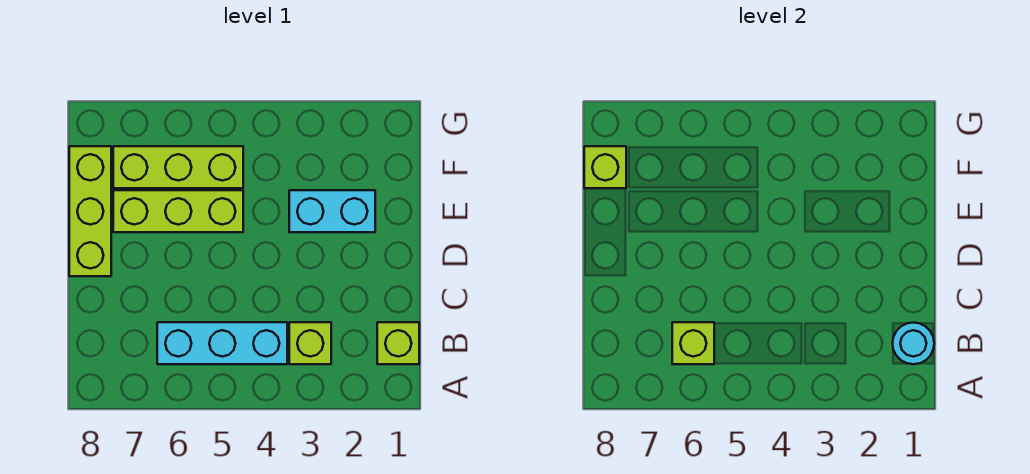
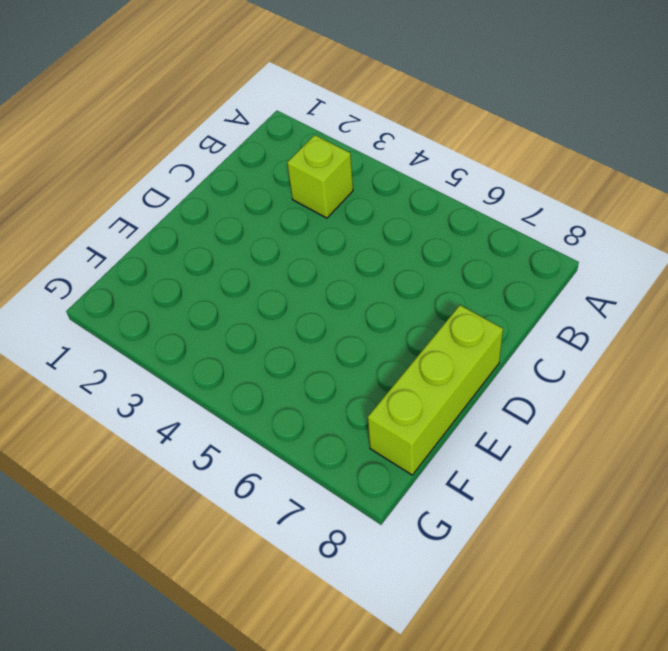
none -> lime brick B1 level 1
none -> cyan brick B4:B6 level 1

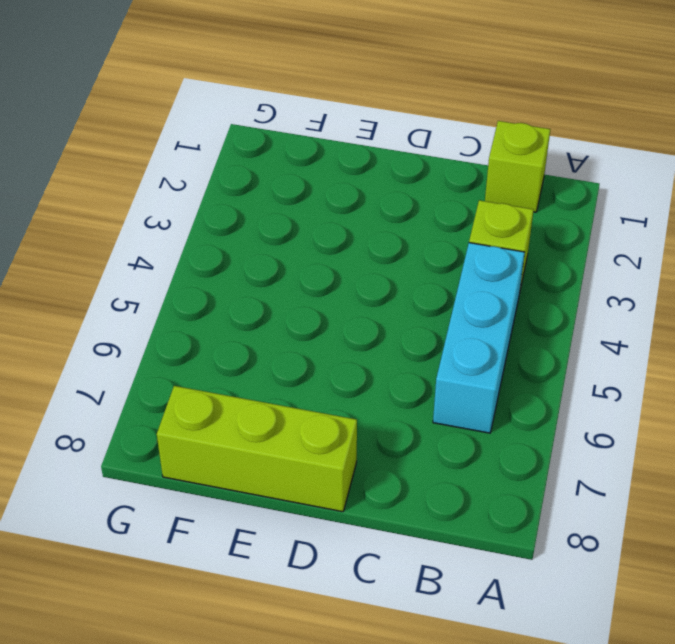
none -> cyan brick E2:E3 level 1
none -> lime brick E5:E7 level 1

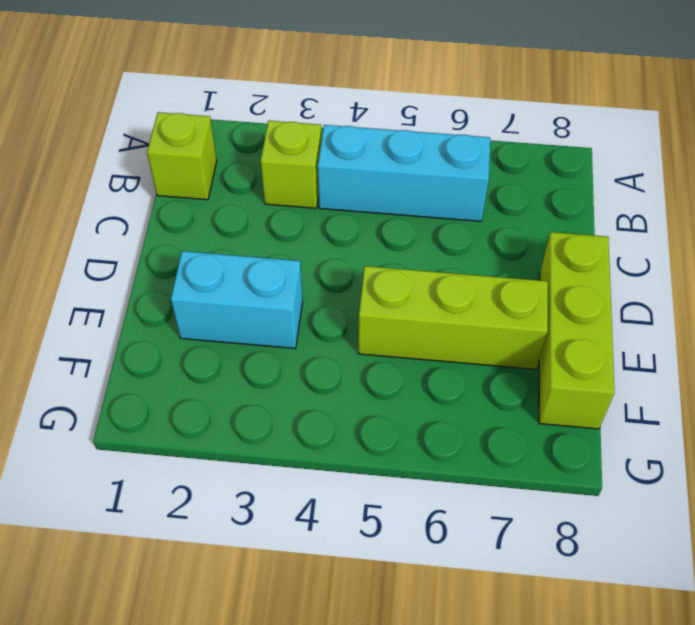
none -> lime brick F5:F7 level 1
none -> cyan round brick B1 level 2

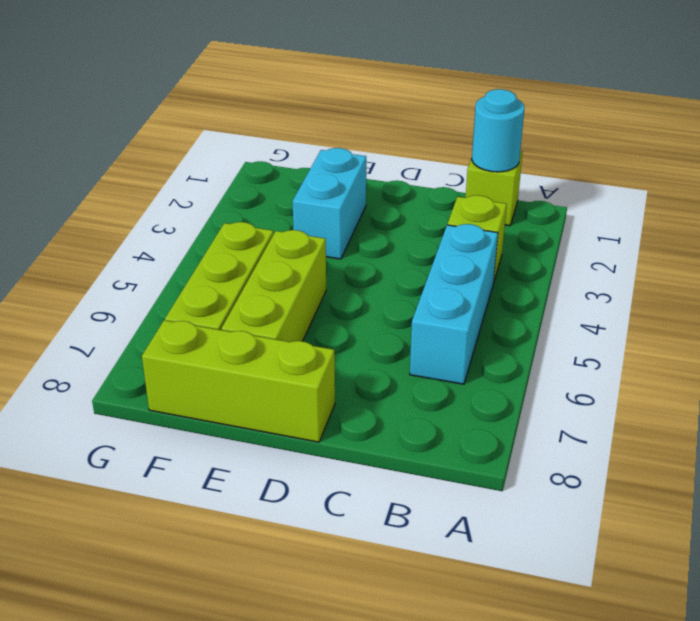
none -> lime brick B6 level 2
none -> lime brick F8 level 2

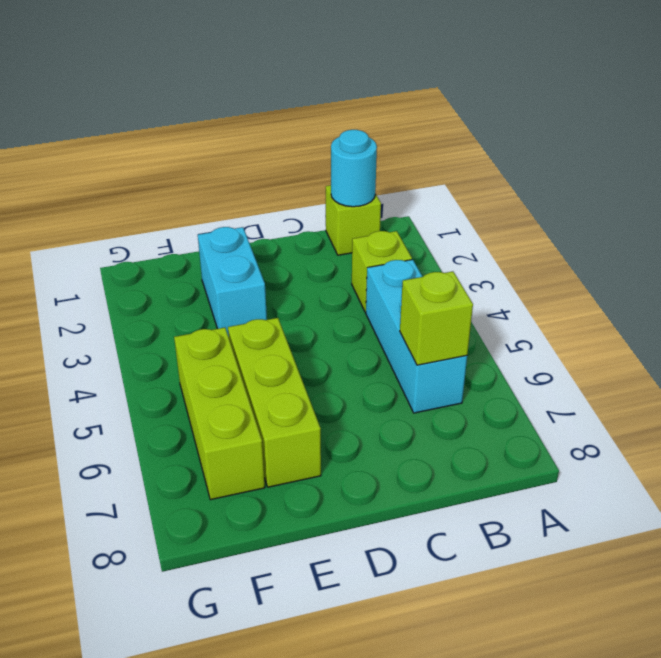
none -> lime brick D8:F8 level 1
none -> lime brick F8 level 2

